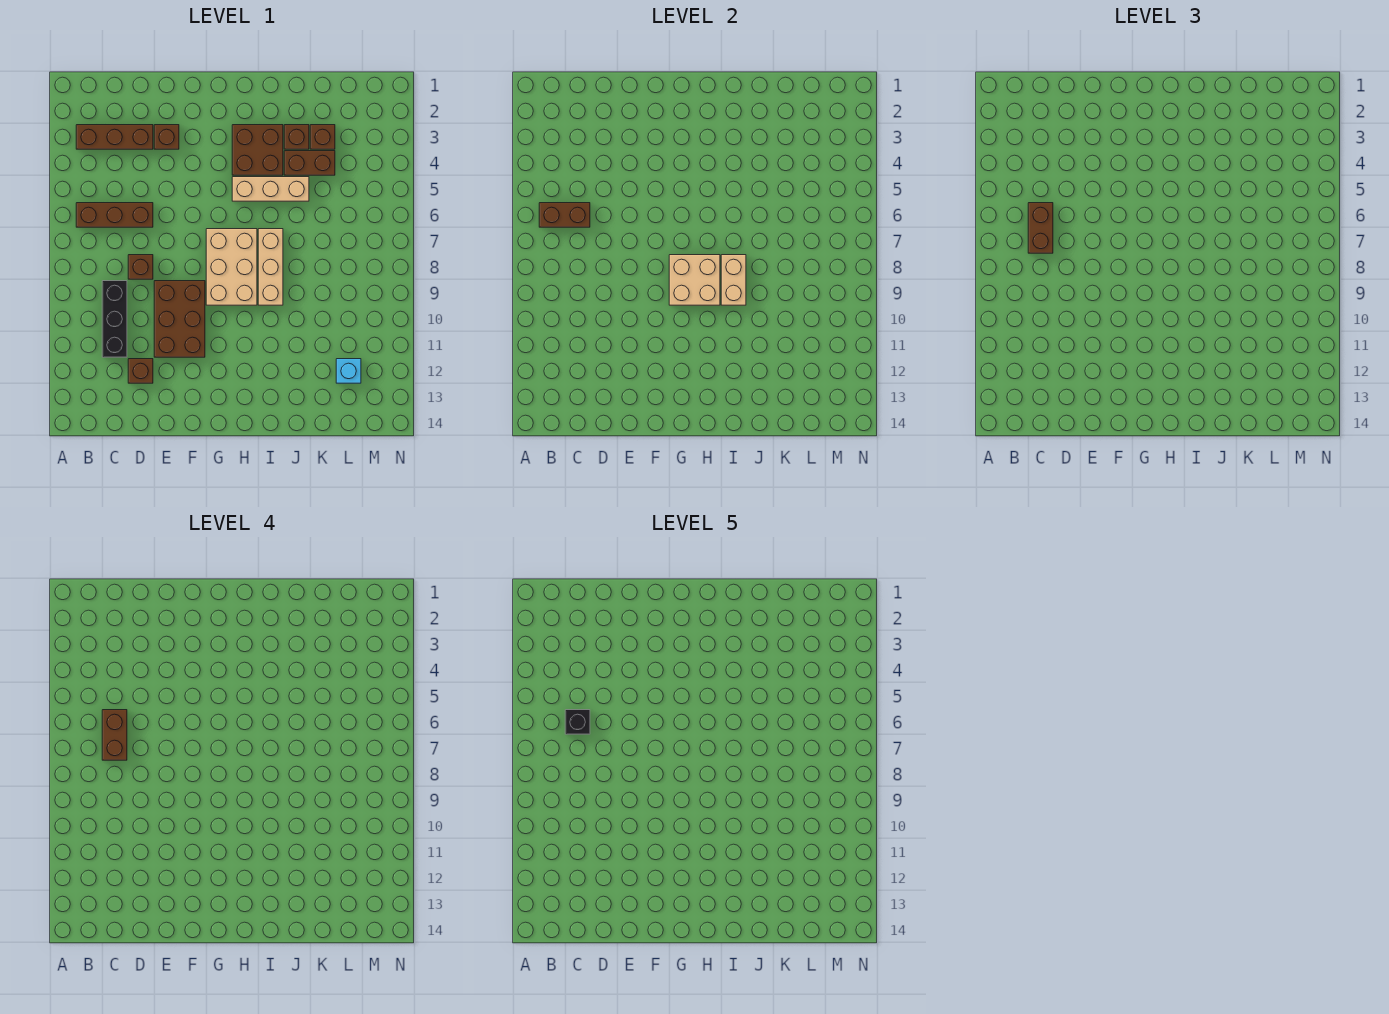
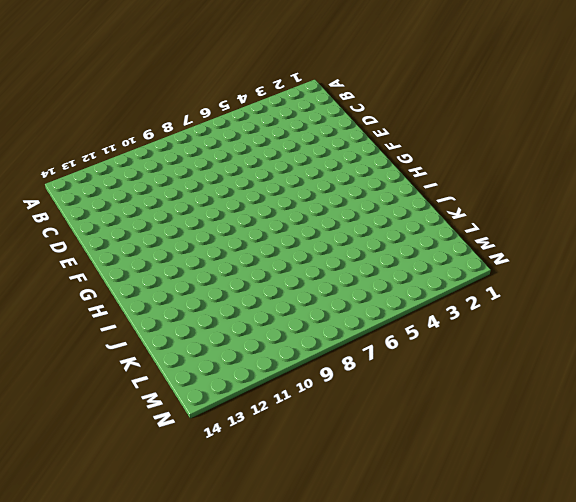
none -> brown brick B3:D3 level 1
none -> brown brick B6:D6 level 1
none -> black brick C9:C11 level 1

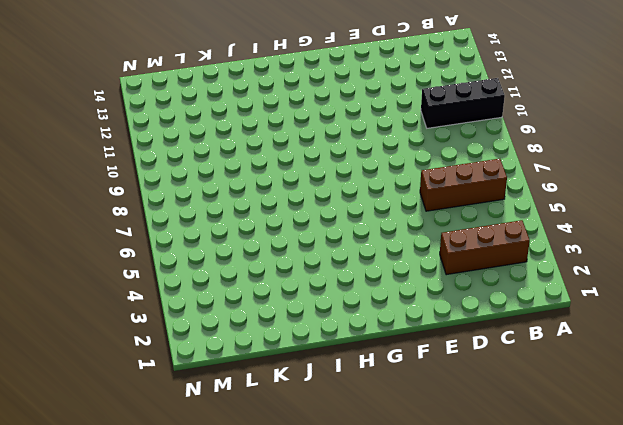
black brick A10:C10 level 1 -> black brick C9:C11 level 1
none -> brown brick D8 level 1
none -> brown brick D12 level 1
none -> brown brick E3 level 1

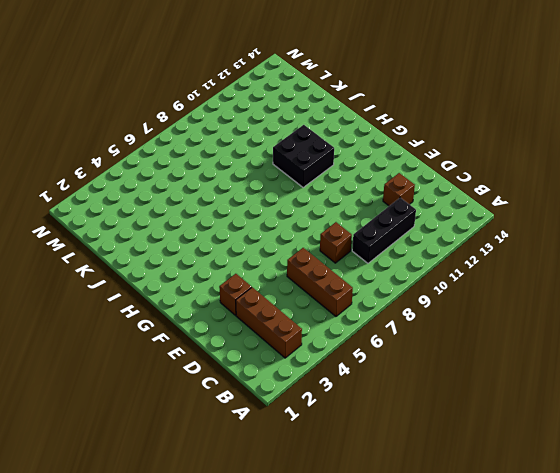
black brick H10:I11 level 1 -> none
none -> brown brick E9:F11 level 1
none -> tan brick G7:H9 level 1
none -> brown brick H3:I4 level 1

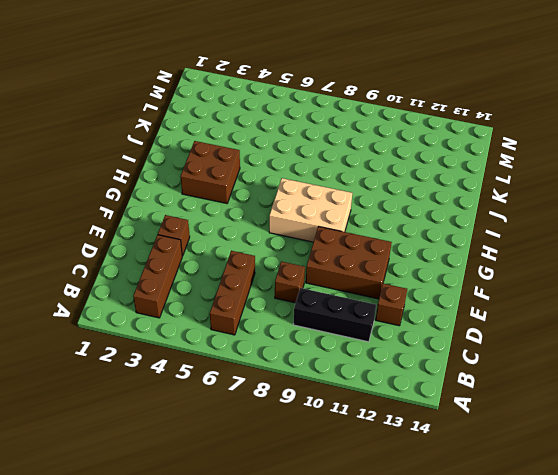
none -> tan brick H5:J5 level 1
none -> tan brick I7:I9 level 1
none -> brown brick J3 level 1

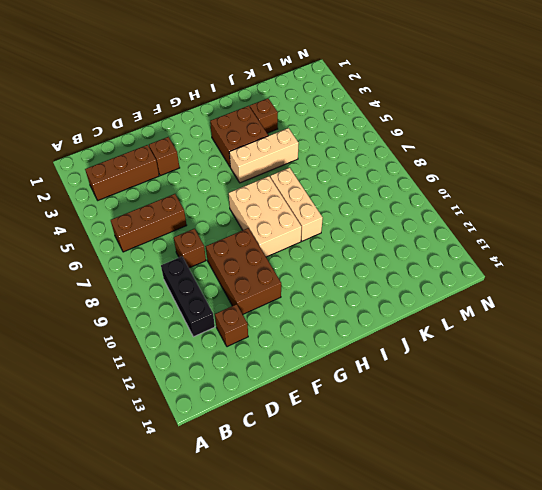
none -> brown brick J4:K4 level 1
none -> brown brick K3 level 1
none -> cyan brick L12 level 1

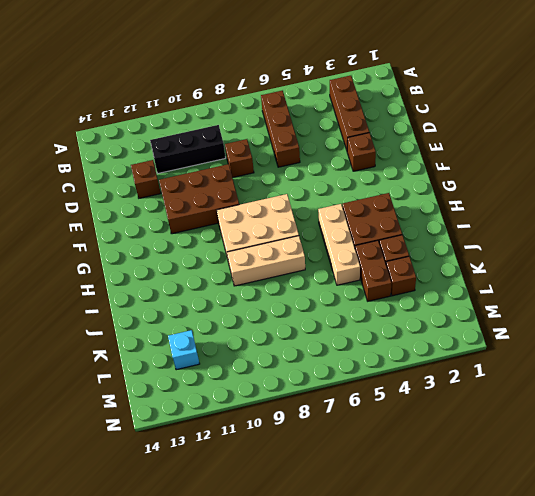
none -> brown brick B6:C6 level 2
none -> tan brick G8:H9 level 2
none -> tan brick I8:I9 level 2

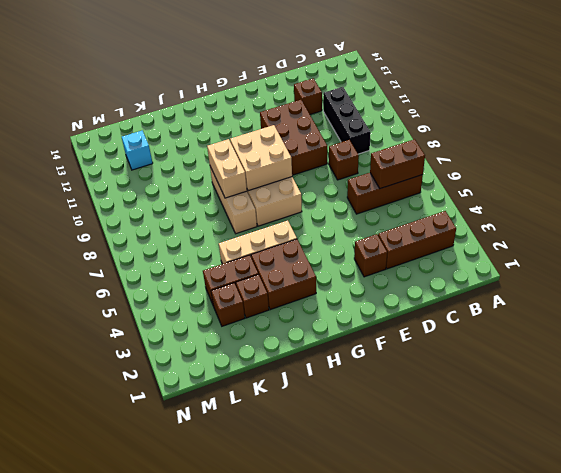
none -> brown brick C6:C7 level 3
none -> brown brick C6:C7 level 4
none -> black brick C6 level 5

